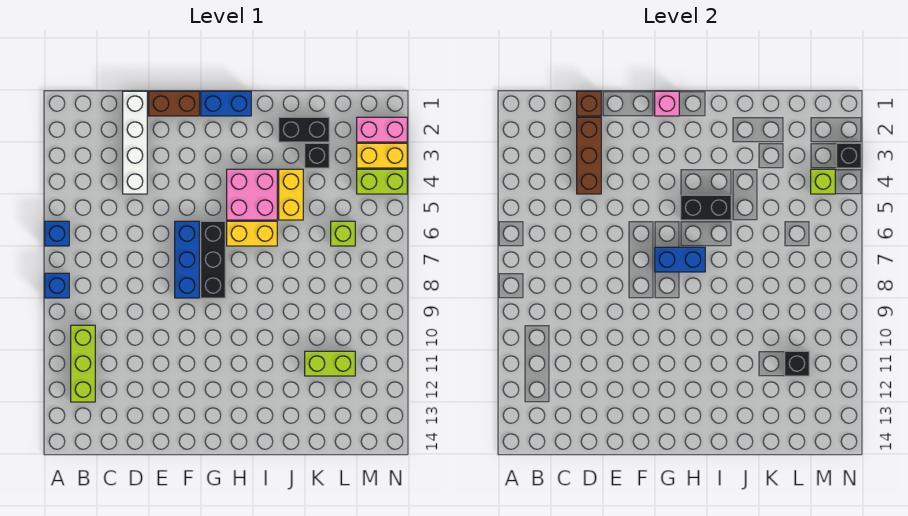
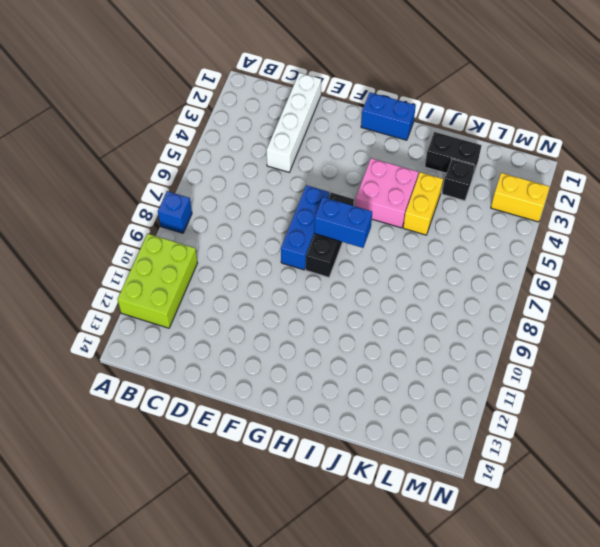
lime brick A10:B12 level 1 -> lime brick B10:B12 level 1
none -> blue brick A6 level 1
none -> brown brick E1:F1 level 1
none -> yellow brick H6:I6 level 1

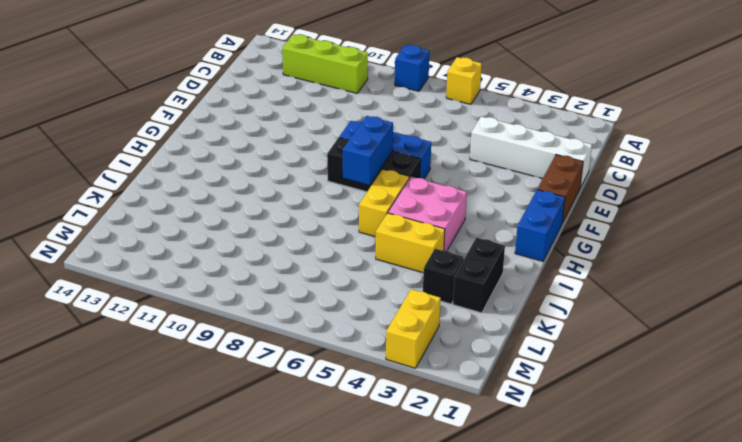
yellow brick A6 level 1 -> blue brick A6 level 1
none -> lime brick K11:L11 level 1
none -> lime brick L6 level 1
none -> pink brick M2:N2 level 1

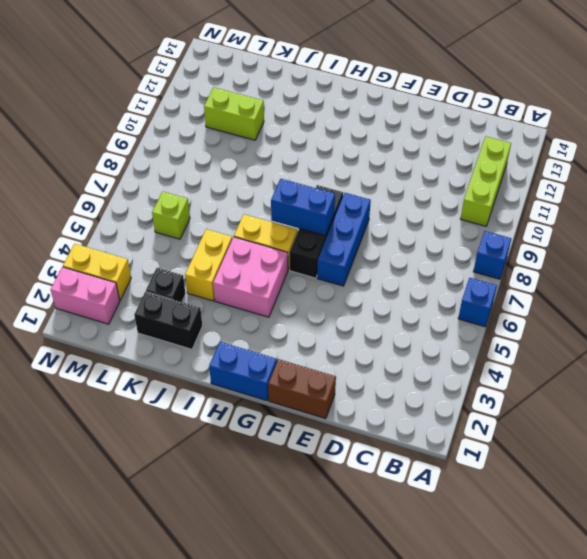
none -> white brick D1:D4 level 1
none -> lime brick M4:N4 level 1
none -> brown brick D1 level 2

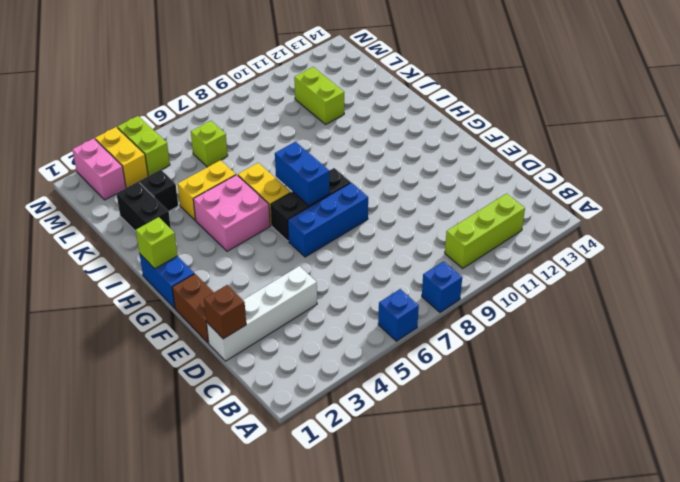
lime brick H1 level 2 -> lime brick M4 level 2
none -> brown brick D2:D4 level 2
none -> pink brick G1 level 2
none -> black brick H5:I5 level 2

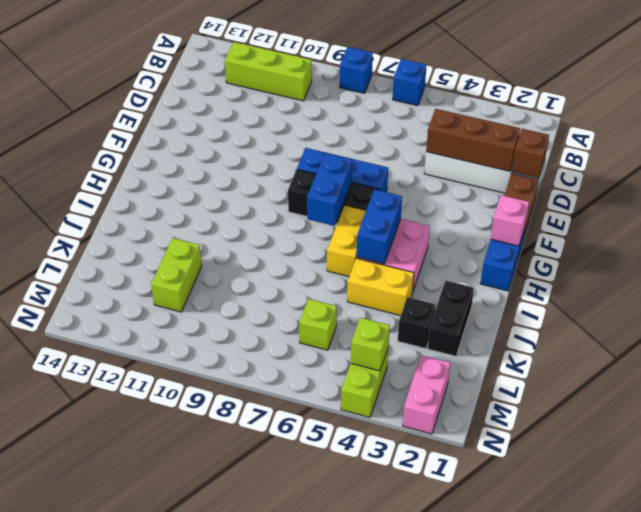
blue brick H5:I5 level 2 -> black brick H5:I5 level 2
none -> yellow brick M3:N3 level 1
none -> black brick L11 level 2
none -> black brick N3 level 2

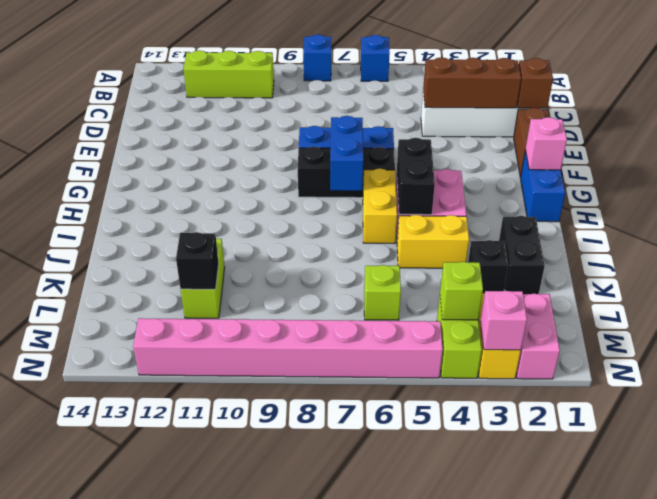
pink brick N3 level 2 -> black brick N3 level 2
pink brick N5:N12 level 1 -> none

